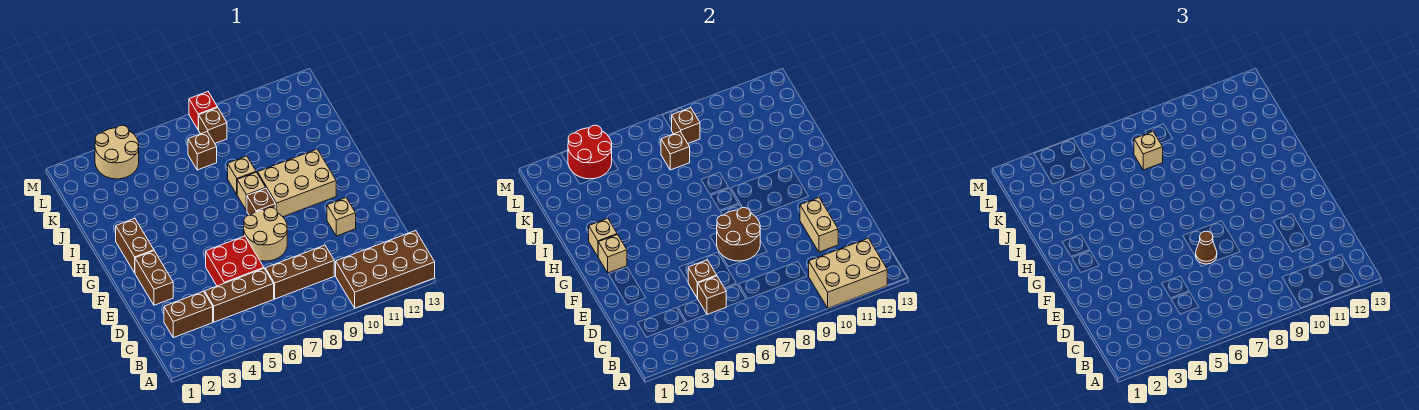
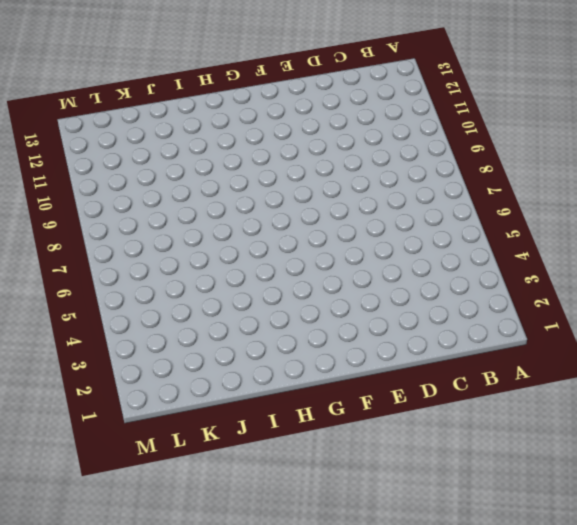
none -> brown brick A10:B13 level 1
none -> brown brick C2:C3 level 1
none -> brown brick C4:C6 level 1

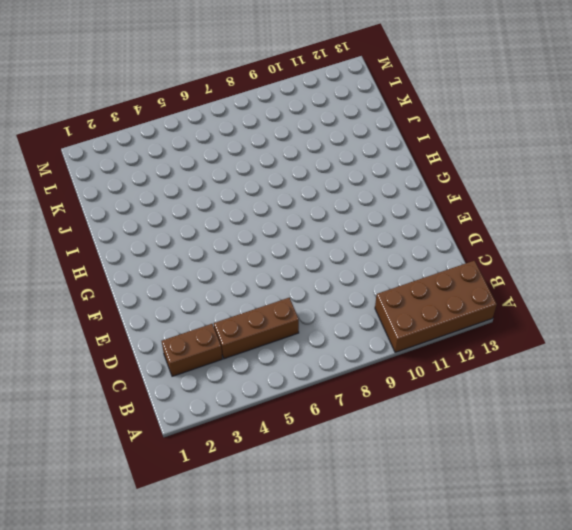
none -> brown brick C7:C9 level 1
none -> red brick D5:E6 level 1
none -> brown brick E2:F2 level 1

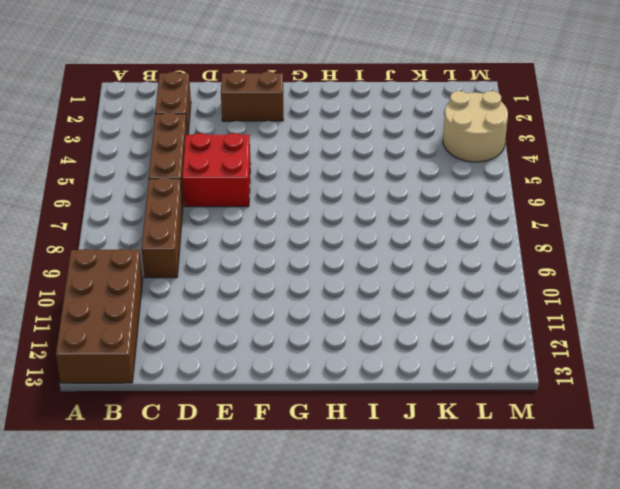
none -> tan round brick E7:F8 level 1
none -> tan brick E11 level 1
none -> brown brick G2:H2 level 1

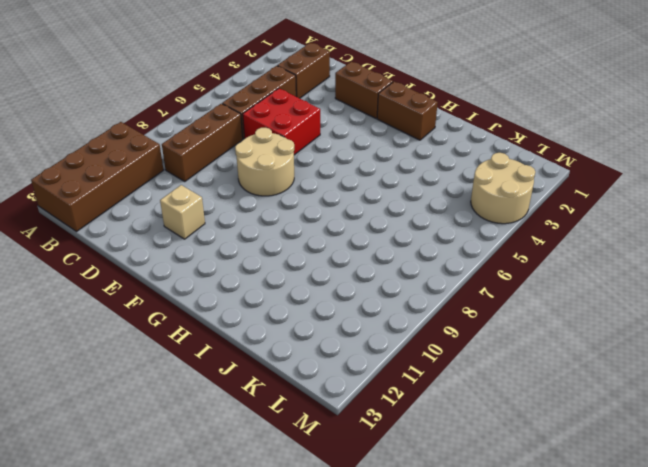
none -> brown brick G8 level 1
none -> tan brick G9:H11 level 1
none -> tan brick H8 level 1

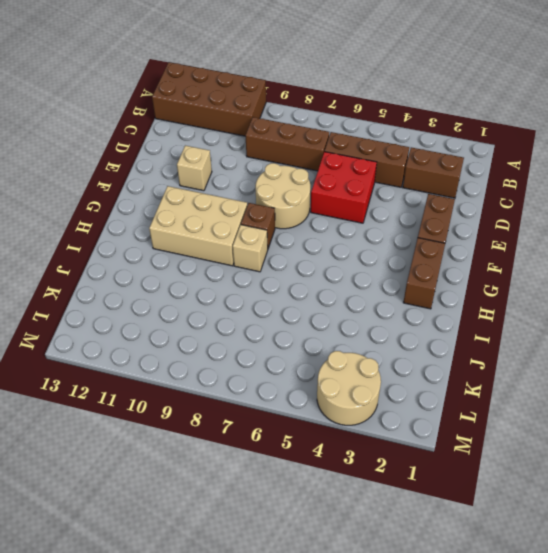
none -> tan brick I8 level 1
none -> brown brick K7 level 1
none -> brown brick L8 level 1

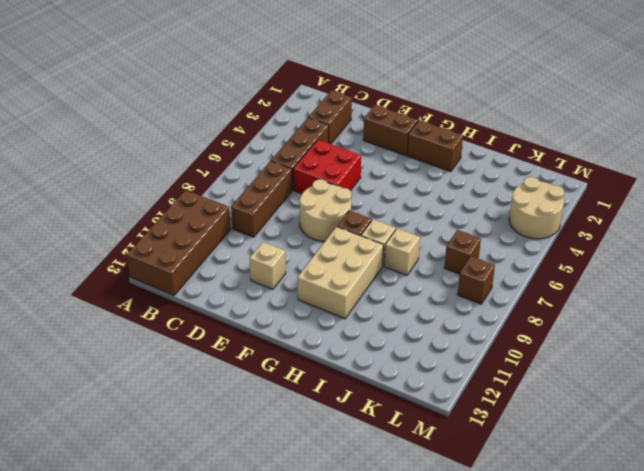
none -> red brick M8 level 1
none -> tan brick A10:B12 level 2
none -> brown brick C5 level 2

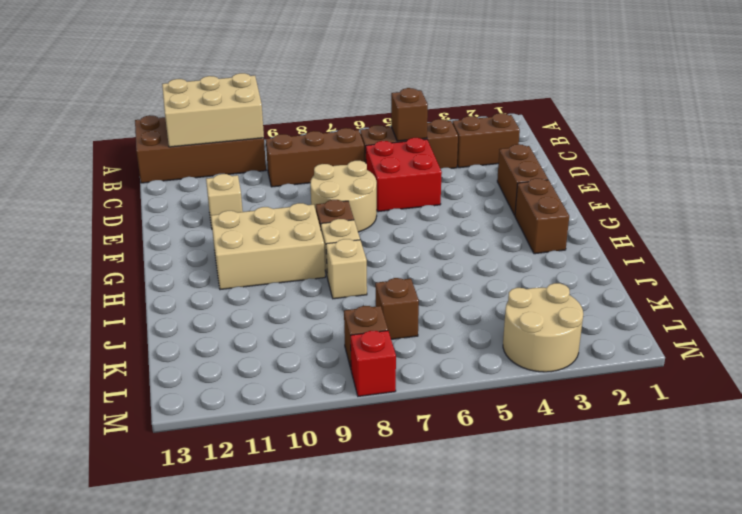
none -> brown brick D5 level 2
none -> tan brick D11:E11 level 2
none -> brown round brick E7:F8 level 2

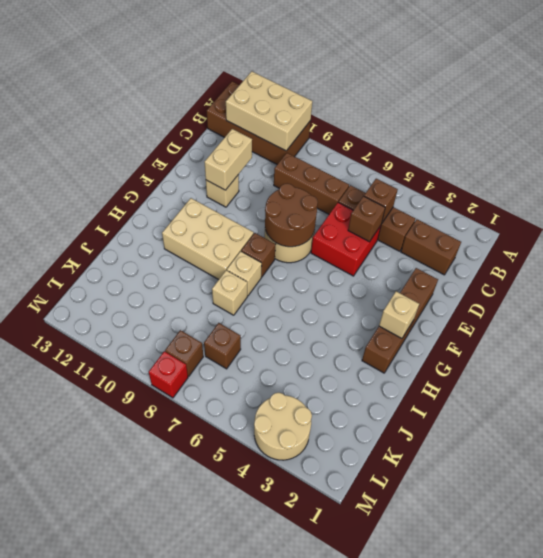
none -> tan brick H2 level 2
none -> brown brick K7 level 2
none -> red round brick L3:M4 level 2

